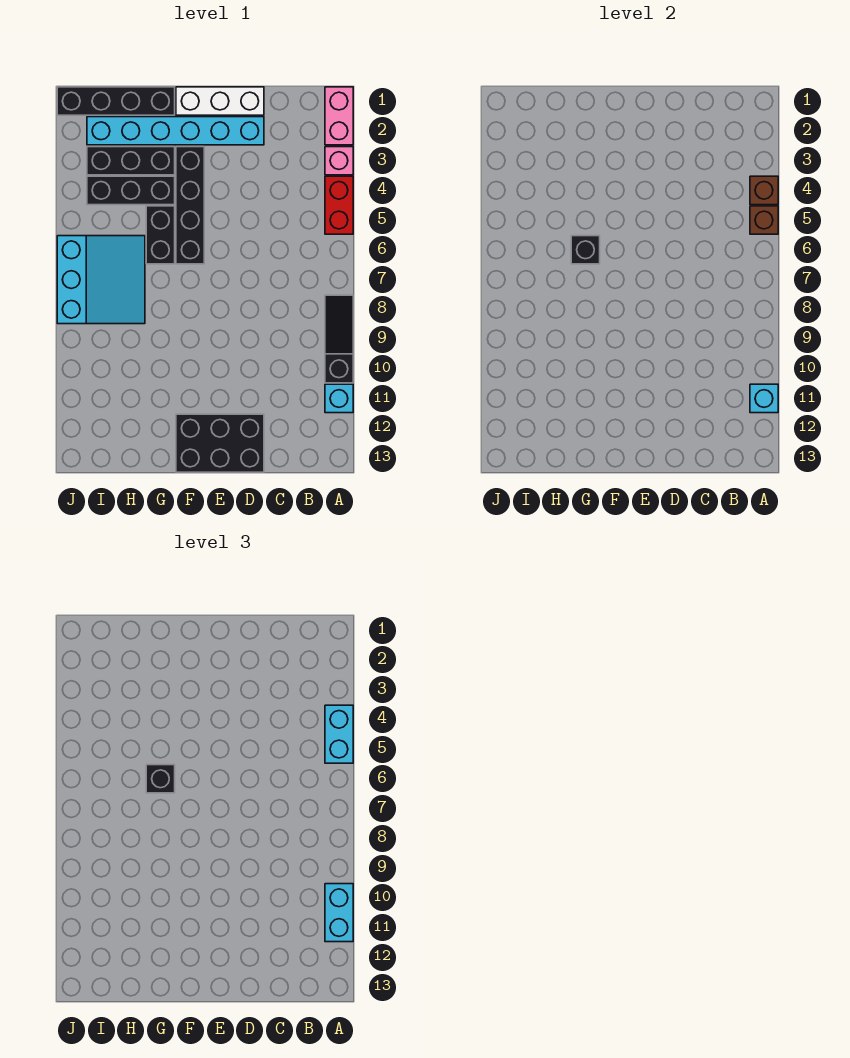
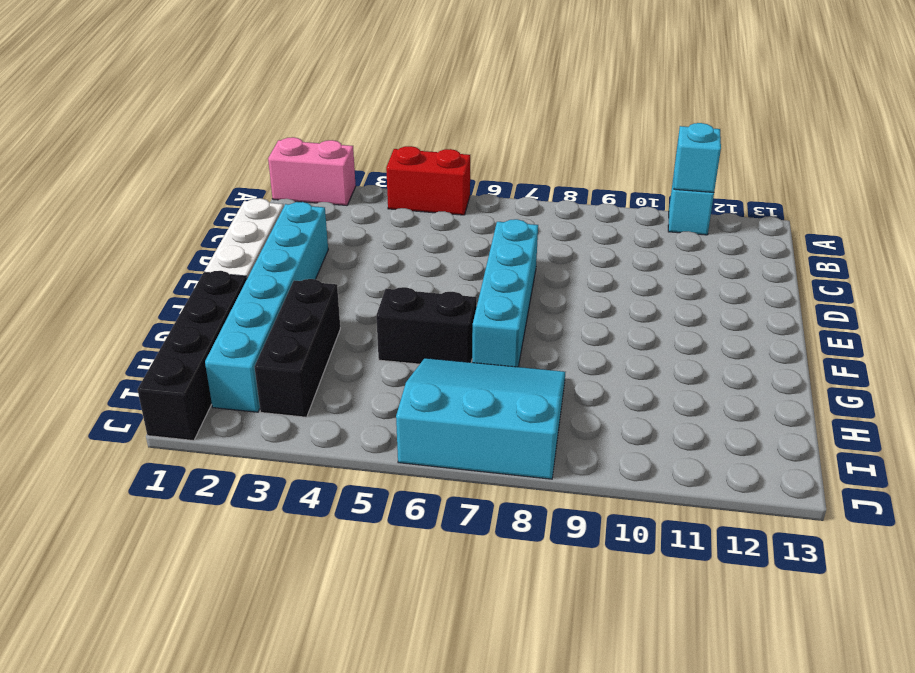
cyan brick D7:G7 level 1 -> none
none -> pink brick A3 level 1
none -> black slope A8:A10 level 1 top 10
none -> black brick D12:F13 level 1

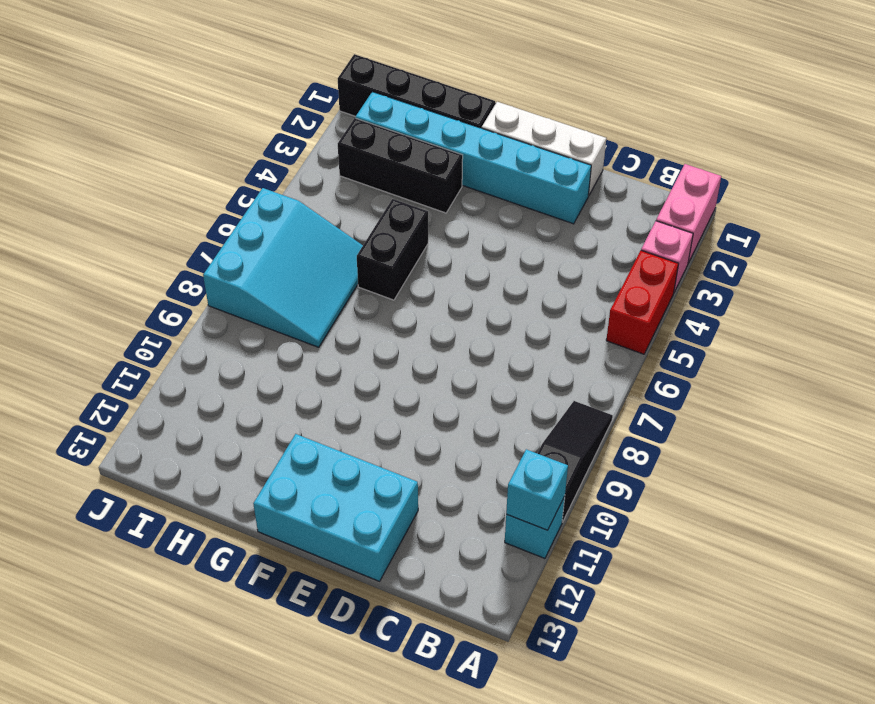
cyan brick D12:F13 level 1 -> black brick D12:F13 level 1
none -> black brick F3:F6 level 1
none -> black brick G4:I4 level 1
none -> brown brick A4 level 2

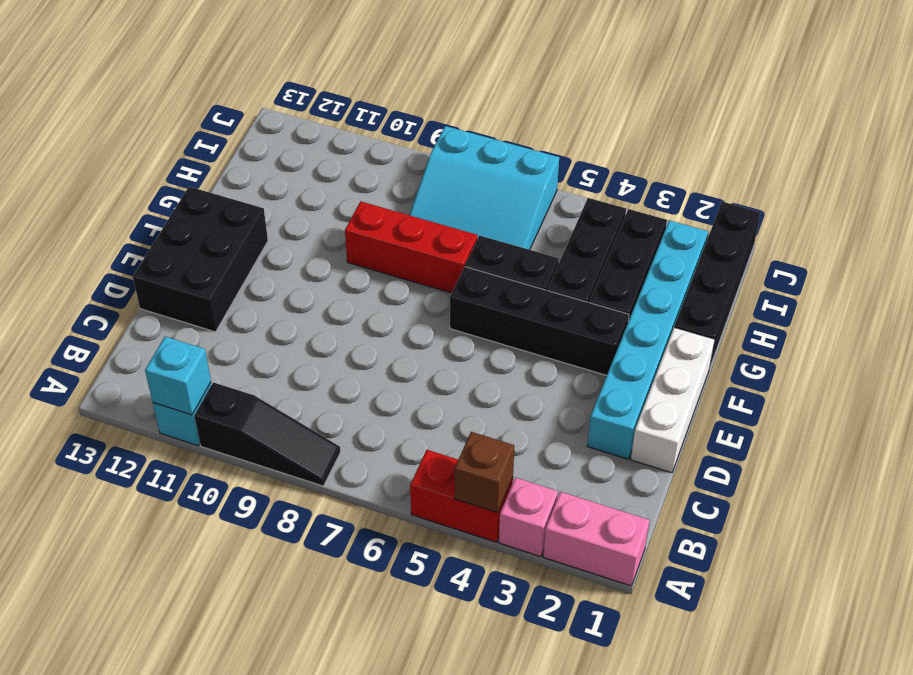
red brick G7:G9 level 1 -> none
none -> brown brick A5 level 2
none -> black brick G6 level 2
none -> cyan brick A4:A5 level 3

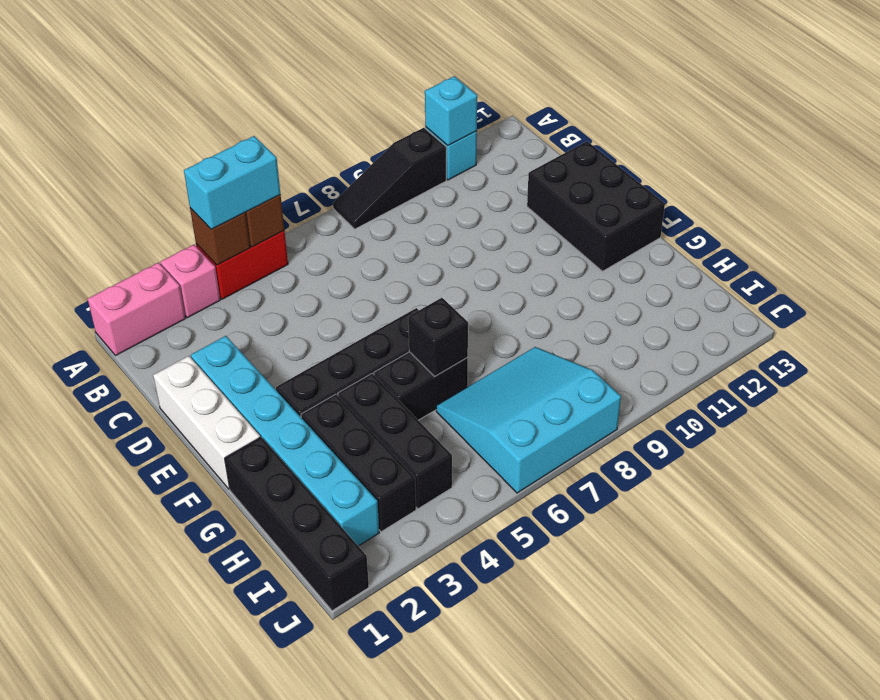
none -> cyan brick A10:A11 level 3
none -> black brick G6 level 3

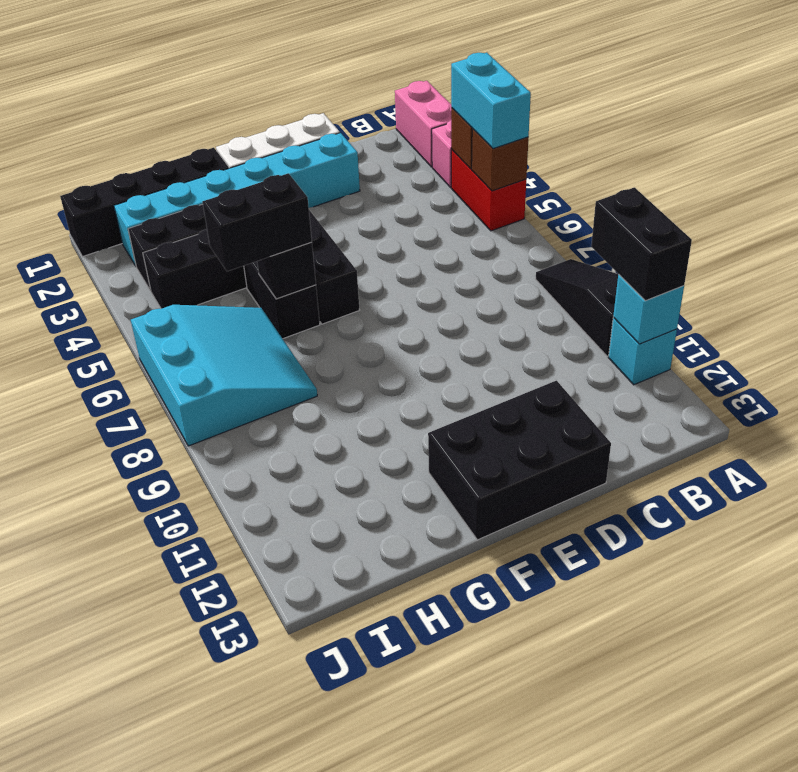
black brick A10:A11 level 3 -> cyan brick A10:A11 level 3
black brick G6:H6 level 3 -> black brick G6 level 3

